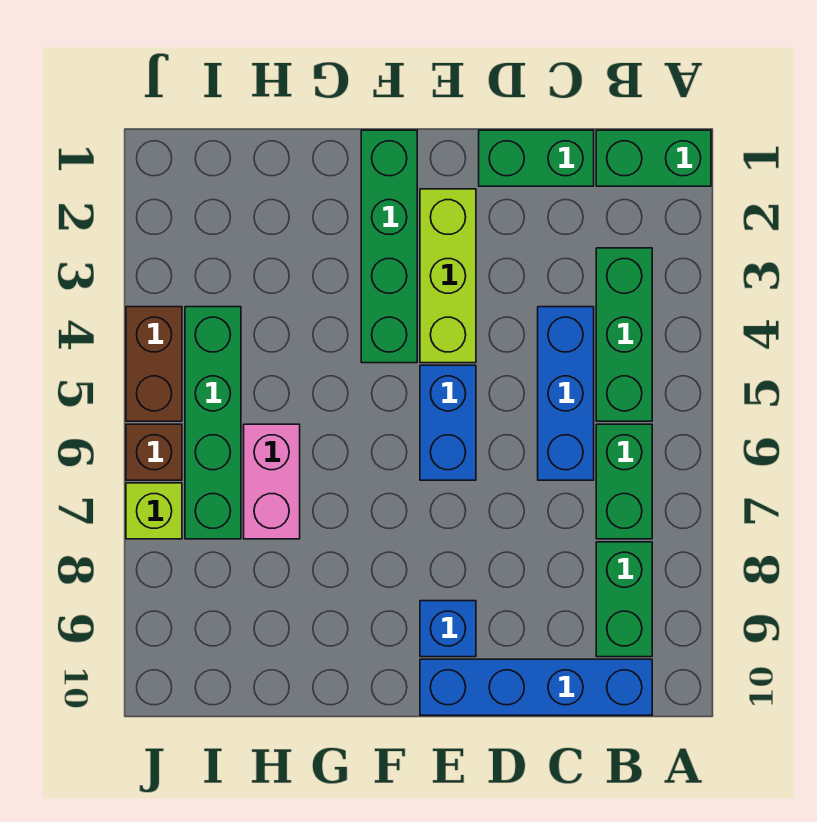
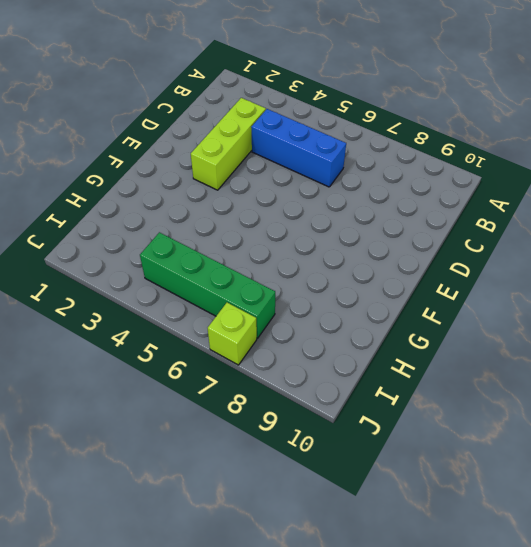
lime brick C3:E3 level 1 -> lime brick E2:E4 level 1
none -> green brick A1:B1 level 1
none -> green brick B3:B5 level 1
none -> green brick B6:B7 level 1

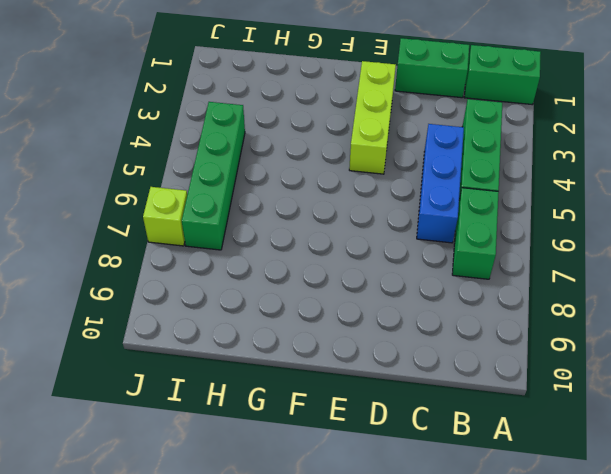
none -> green brick B8:B9 level 1
none -> blue brick B10:E10 level 1
none -> blue brick E5:E6 level 1

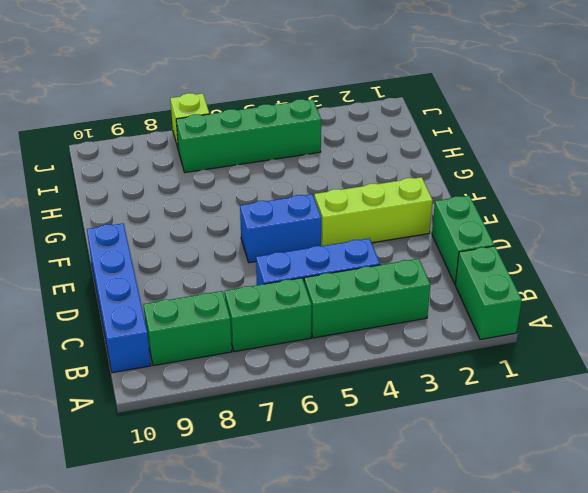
none -> blue brick E9 level 1
none -> green brick F1:F4 level 1
none -> pink brick H6:H7 level 1

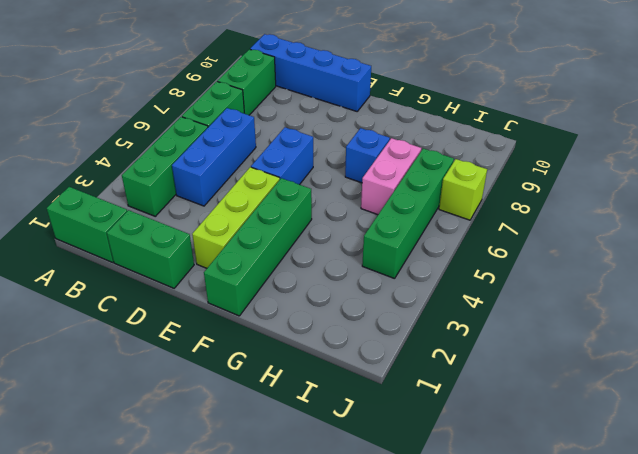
blue brick G7 level 1 -> blue brick E9 level 1
none -> brown brick J4:J5 level 1
none -> brown brick J6 level 1

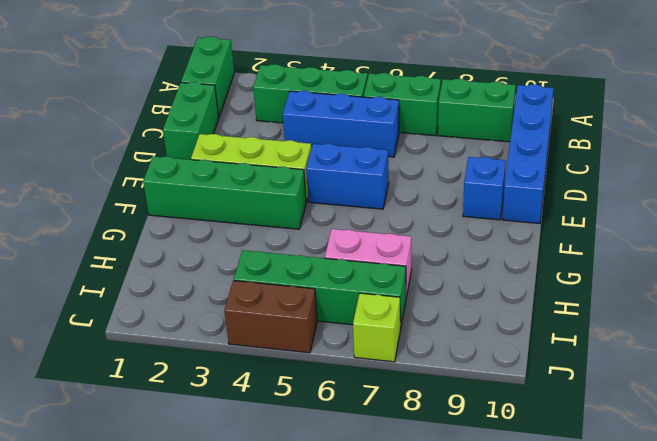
none -> brown brick J6 level 1

